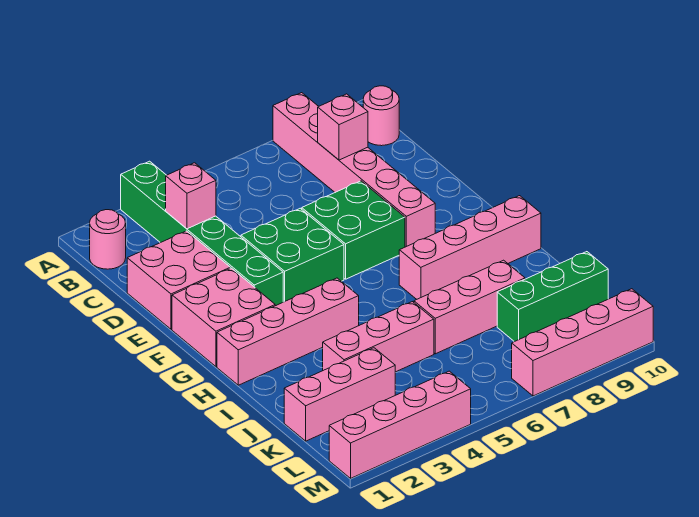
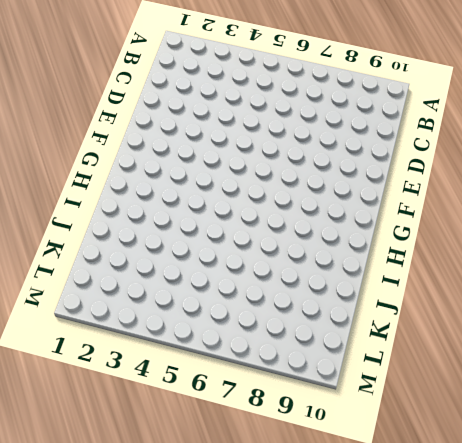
none -> green brick A3:F3 level 1
none -> pink brick A8:F8 level 1
none -> pink round brick B1 level 1

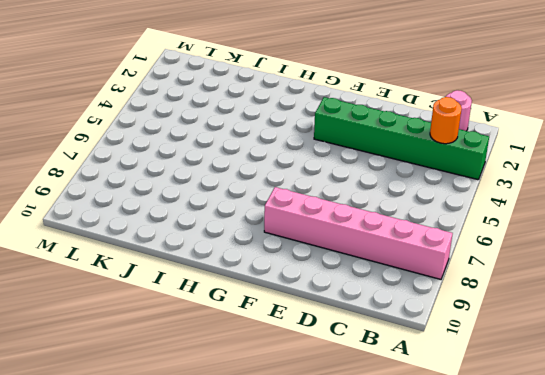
orange round brick B3 level 2 -> none
none -> pink round brick B10 level 1
none -> pink brick D1:E2 level 1
none -> green brick E4:F5 level 1

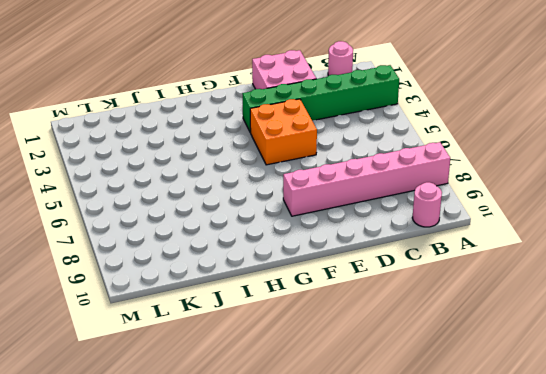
orange brick E4:F5 level 1 -> green brick E4:F5 level 1
none -> green brick E6:F7 level 1
none -> pink brick F1:G2 level 1
none -> pink brick H1:H4 level 1

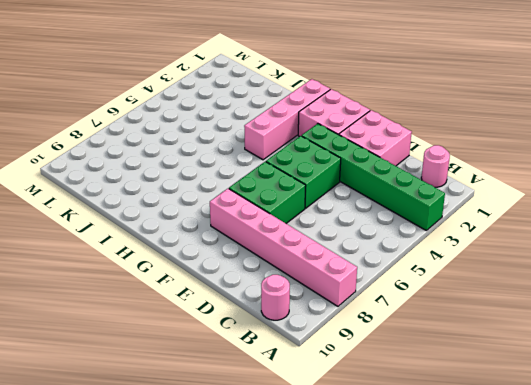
none -> pink brick H7:H10 level 1
none -> pink brick J3:J5 level 1
none -> pink brick J6:J8 level 1

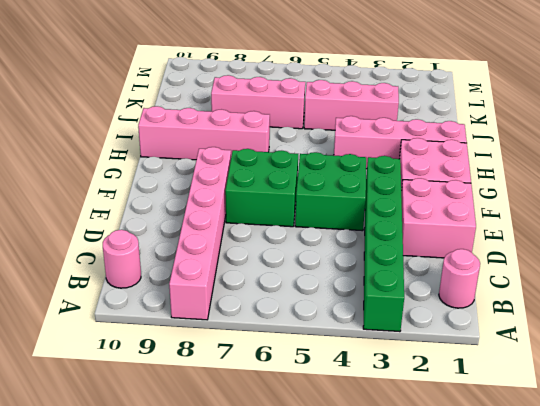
none -> pink brick K1:K3 level 1
none -> green brick K8:K10 level 1
none -> pink brick M1:M4 level 1

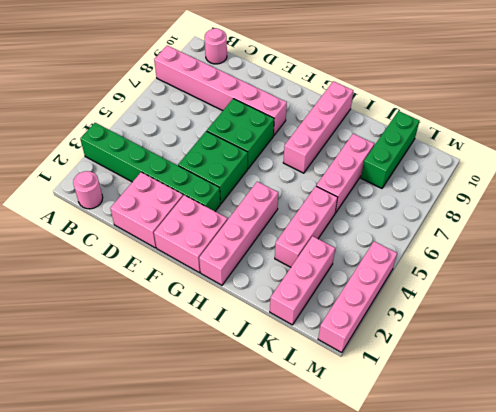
none -> pink brick M7:M10 level 1
none -> pink brick C3 level 2
none -> pink brick C8 level 2

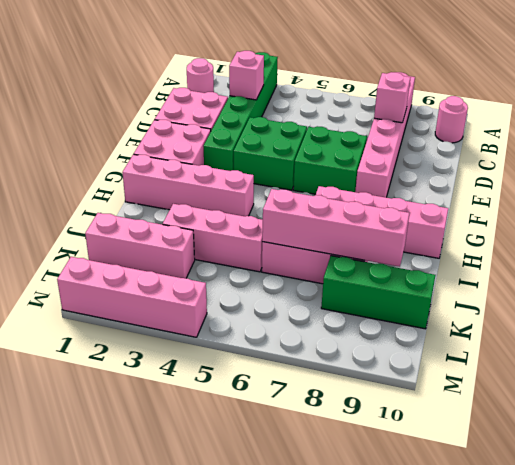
pink brick J6:J9 level 2 -> pink brick M7:M10 level 1

